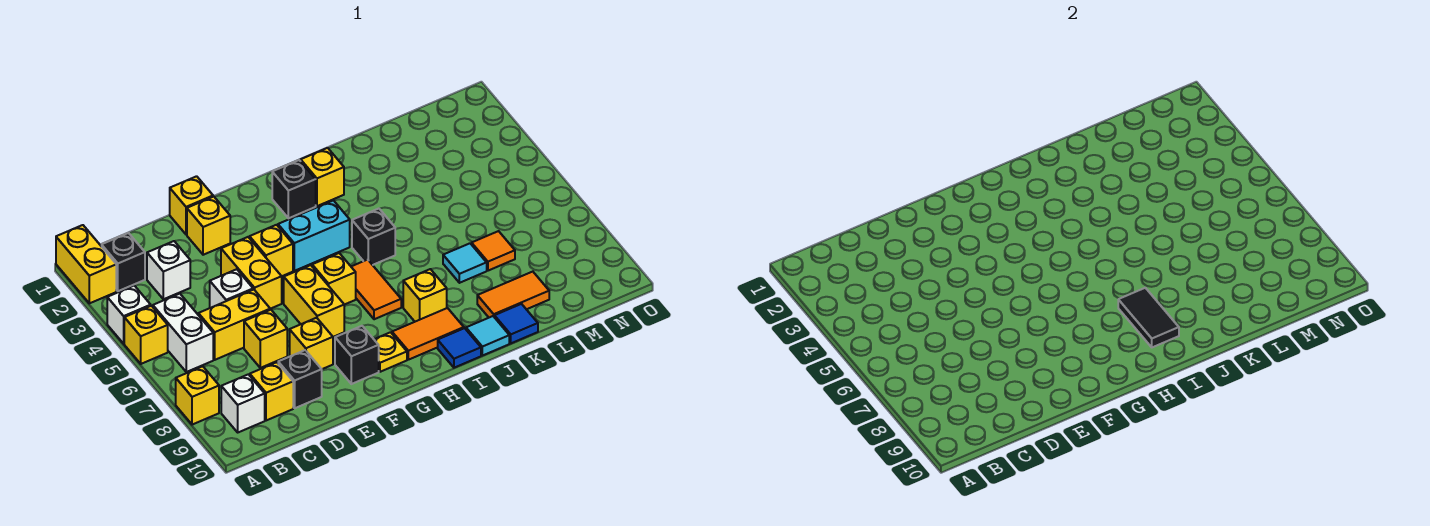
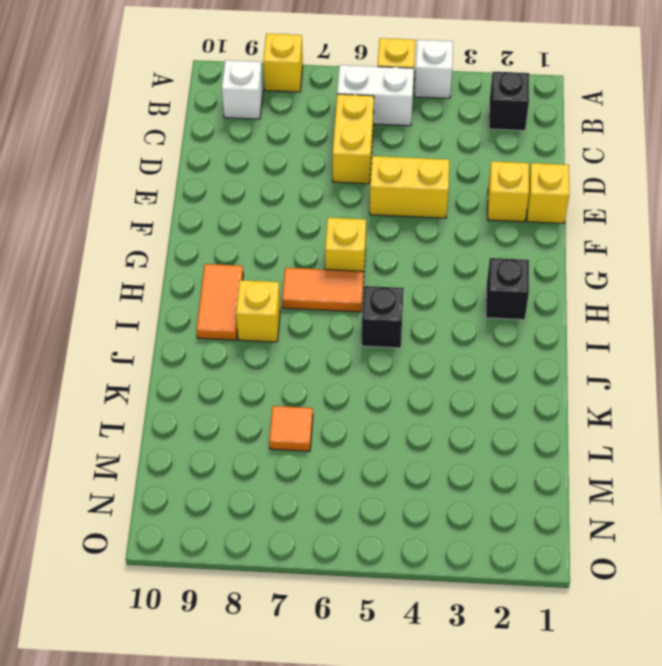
none -> yellow brick A1:A2 level 1
none -> white brick C3 level 1
none -> yellow brick C9 level 1
none -> white brick D5 level 1

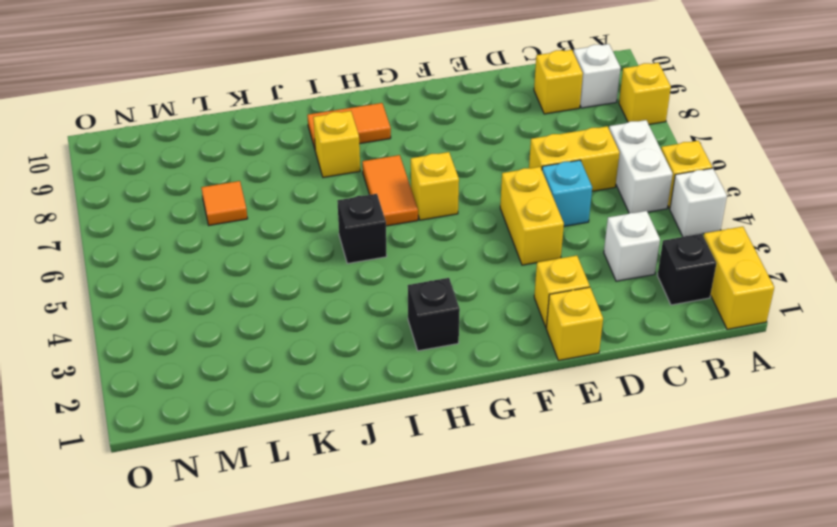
cyan brick D5 level 1 -> white brick D5 level 1
none -> yellow brick D7 level 1
none -> black brick D9 level 1
none -> yellow brick E8 level 1
none -> yellow brick F4 level 1

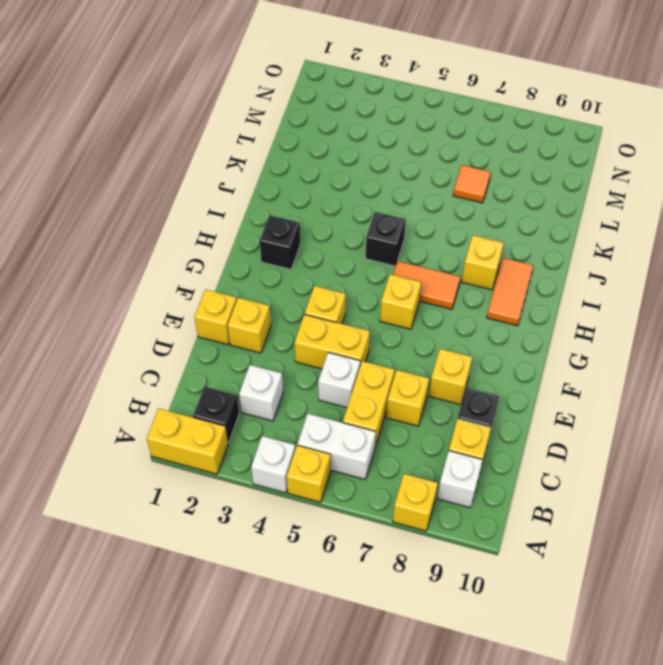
none -> yellow brick F6:F7 level 1
none -> black brick F9 level 1
none -> cyan brick G4:H4 level 1
none -> yellow plate G9 level 1

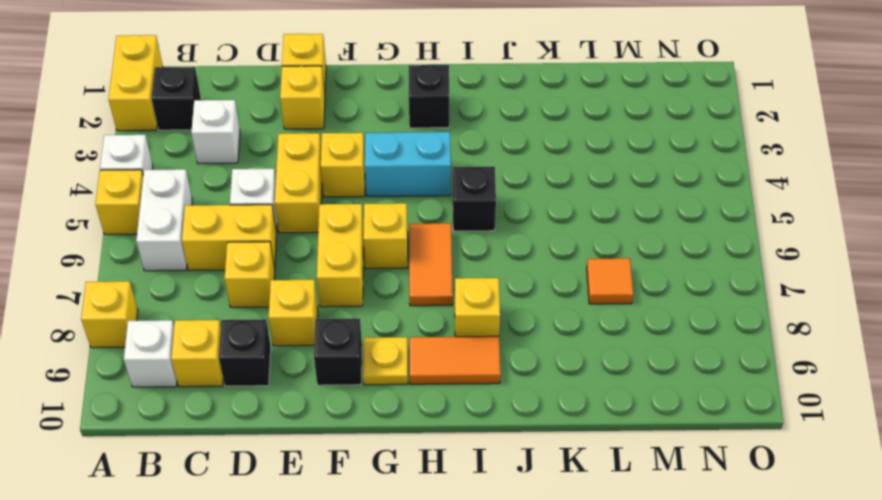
none -> yellow brick I2 level 1
none -> blue tile I10 level 1
none -> cyan tile J10 level 1
none -> cyan tile K7 level 1

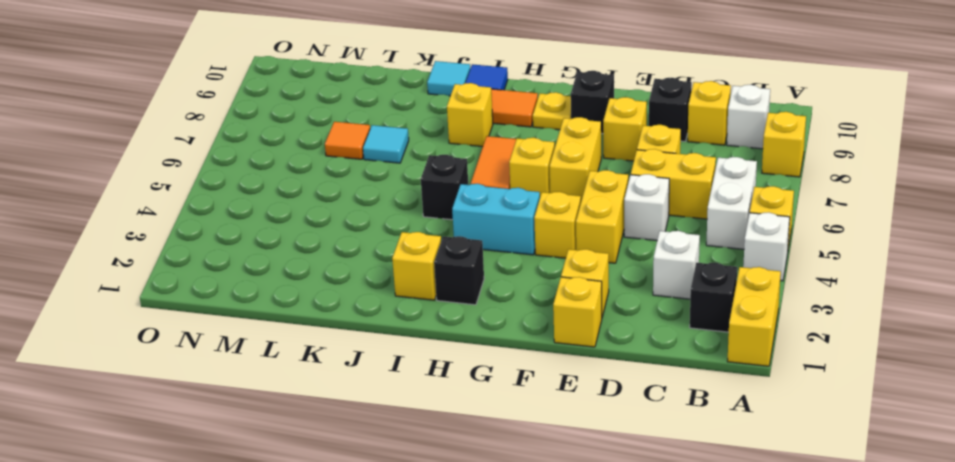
none -> orange tile K9:L9 level 1
none -> blue tile K10 level 1
none -> black tile I8:I9 level 2

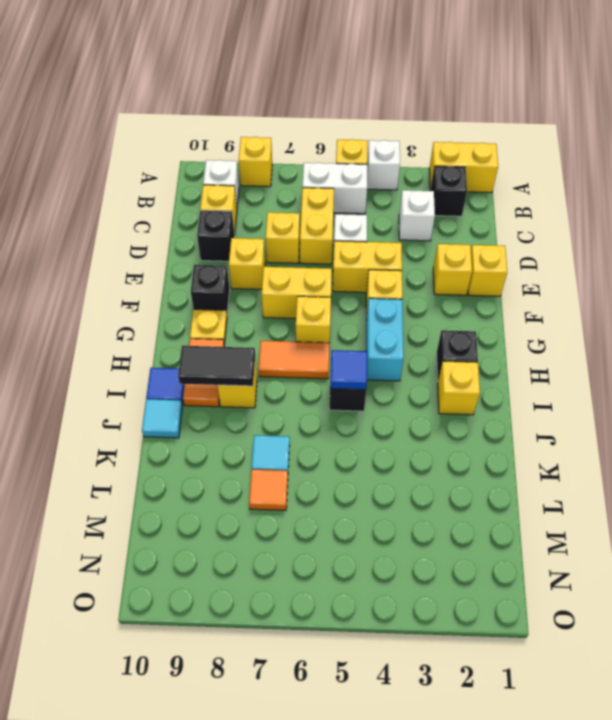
blue tile I5 level 2 -> blue tile K10 level 1
none -> orange tile K9:L9 level 1

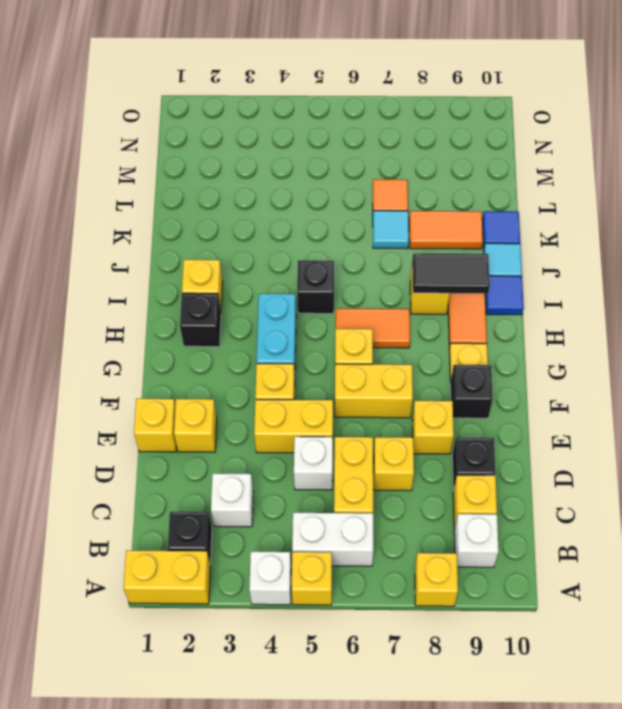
orange tile K8:K9 level 1 -> orange tile K9:L9 level 1

